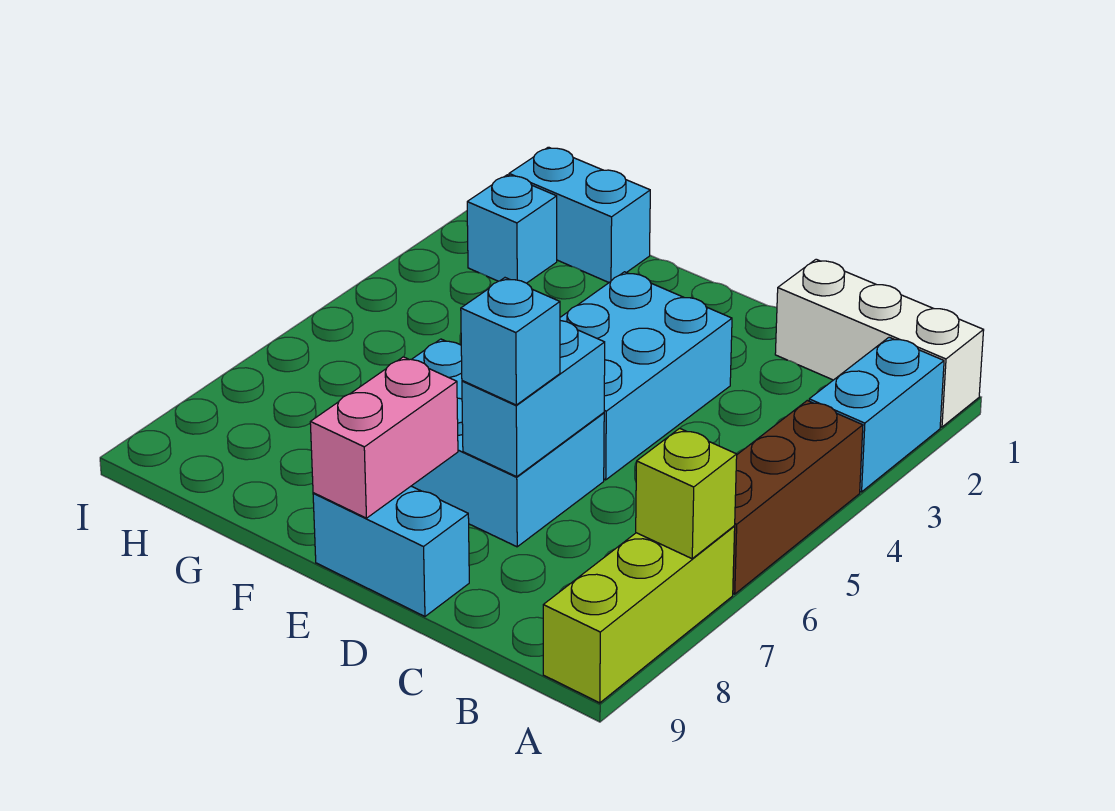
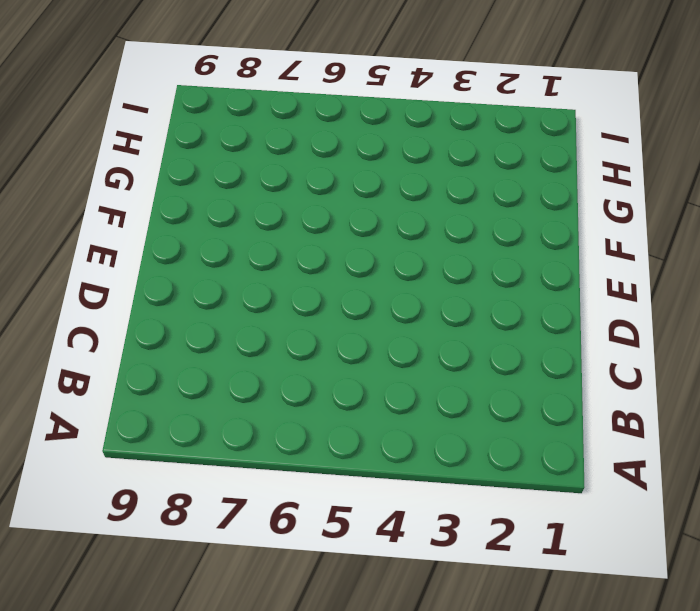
none -> white brick A1:C1 level 1
none -> cyan brick A2:A3 level 1
none -> brown brick A4:A6 level 1

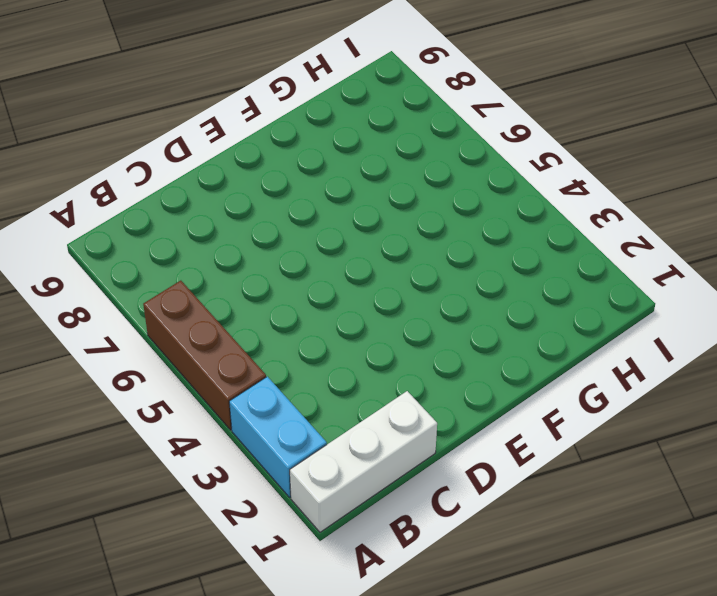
none -> lime brick A7:A9 level 1
none -> cyan brick D3:E5 level 1
none -> cyan brick D6:F7 level 1

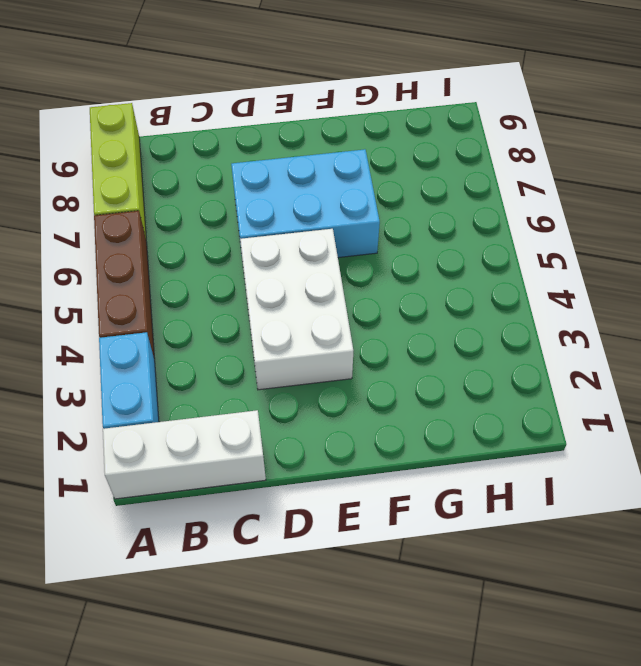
white brick D3:E5 level 1 -> cyan brick D3:E5 level 1
none -> cyan brick D9:E9 level 1
none -> cyan brick G1:H1 level 1
none -> cyan brick H2 level 1

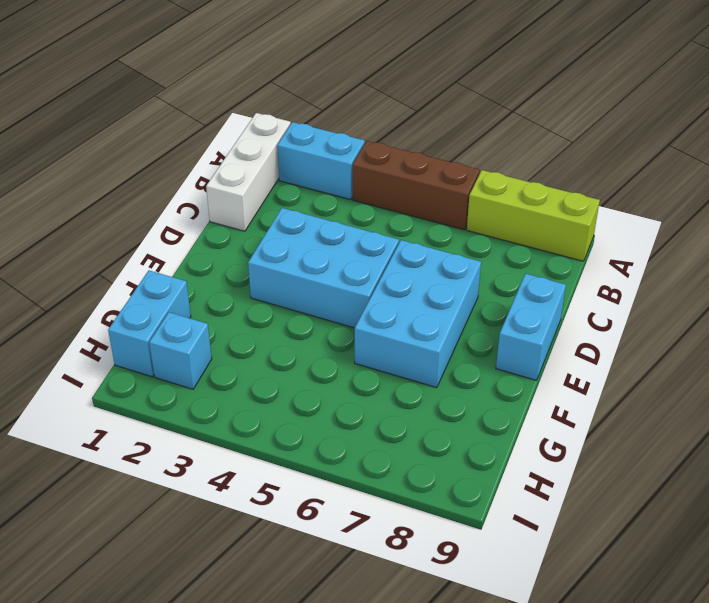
none -> lime brick A7 level 2
none -> cyan brick D6:D7 level 2
none -> pink brick E8:E9 level 2

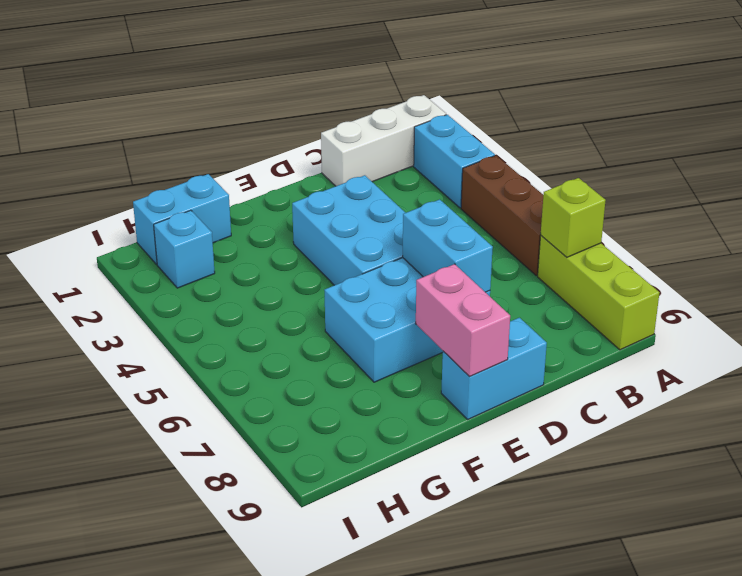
none -> cyan brick D7 level 3

